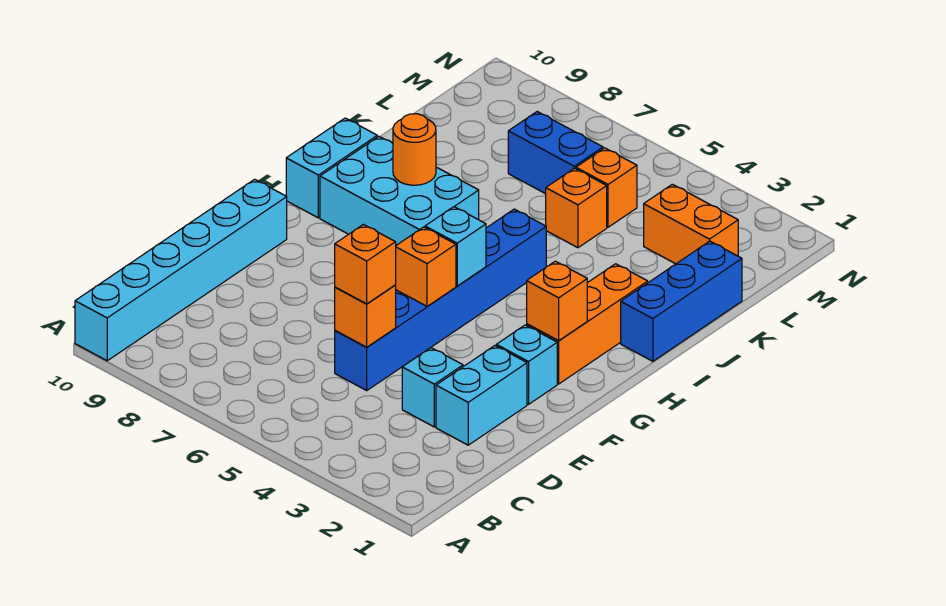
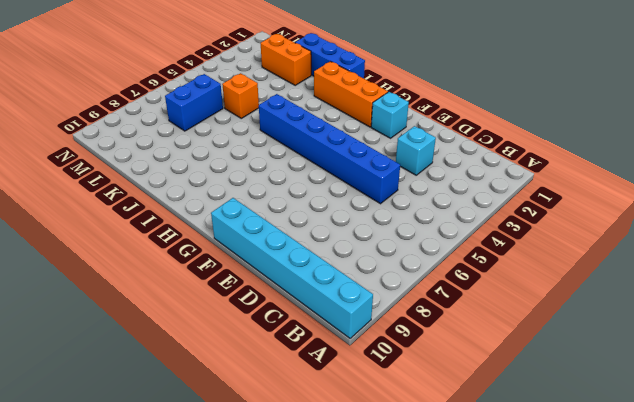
orange brick K2:L2 level 1 -> orange brick L2:L3 level 1
none -> cyan brick D2:E2 level 1
none -> cyan brick H7:I9 level 1
none -> cyan brick H10:I10 level 1

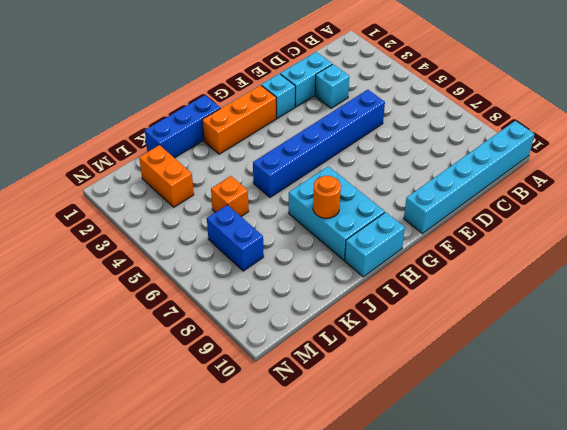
none -> orange brick L5 level 1
none -> orange brick D5 level 2
none -> orange brick F5 level 2

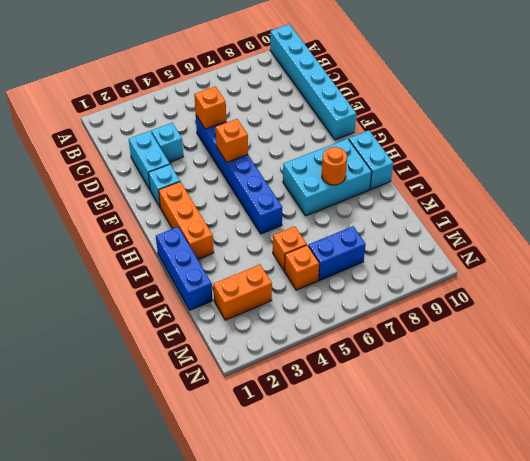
none -> orange brick G2 level 2
none -> cyan brick G5 level 2
none -> orange brick D5 level 3

